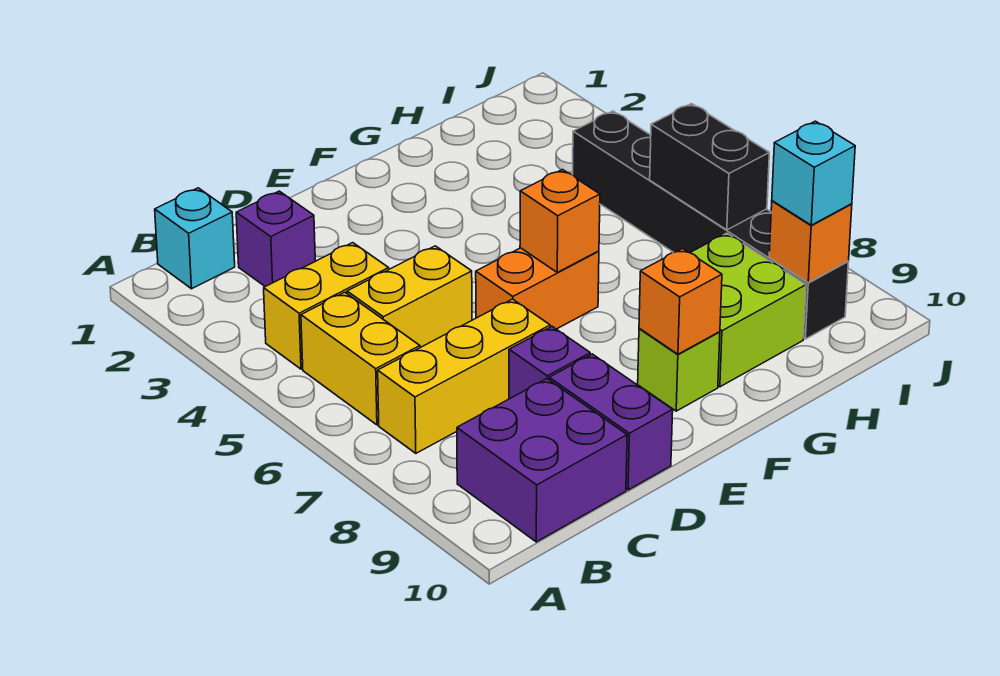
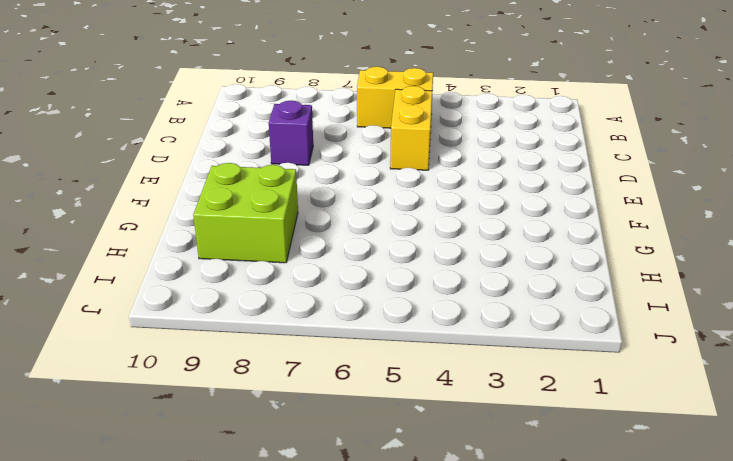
none -> cyan brick B1 level 1
none -> yellow brick B4:C4 level 1
none -> yellow brick B7:D7 level 1

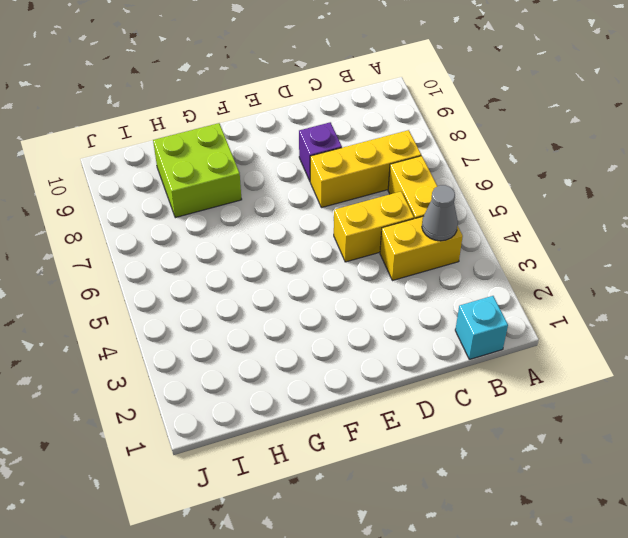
grey cone B4 level 2 -> none
none -> purple brick B9:C10 level 1
none -> purple brick C2 level 1
none -> purple brick D9:D10 level 1

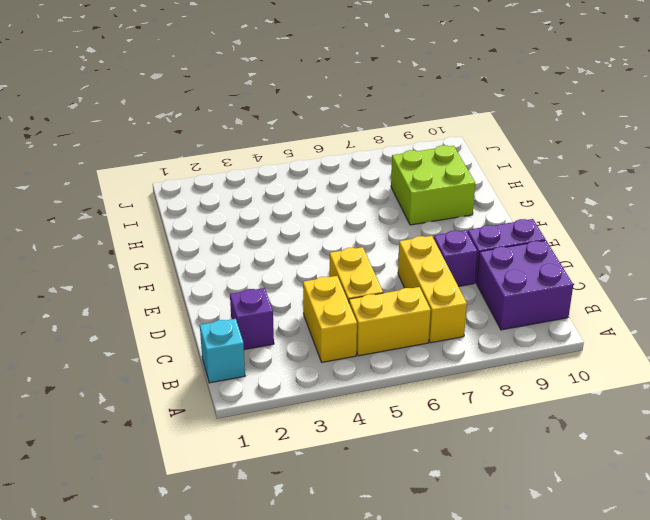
none -> orange brick E6:F6 level 1
none -> lime brick F9 level 1
none -> black brick I4:I9 level 1

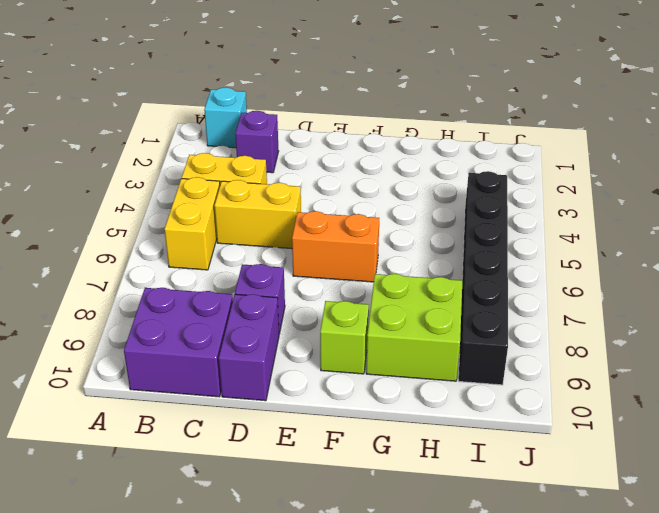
none -> yellow brick B7:D7 level 1
none -> orange brick F6 level 2
none -> orange brick F9 level 2

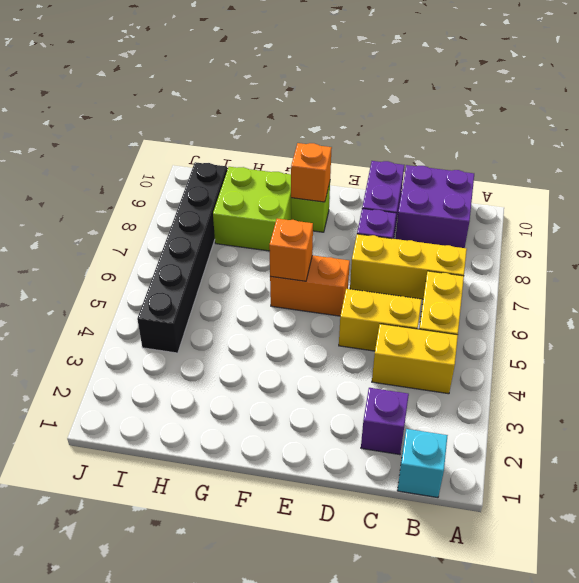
none -> black brick I6:I7 level 2
none -> orange brick I9 level 2
none -> cyan brick I9 level 3

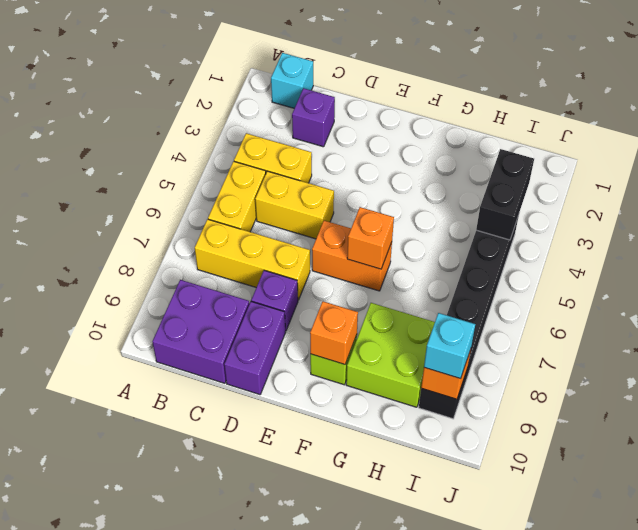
black brick I3:I4 level 2 -> black brick I6:I7 level 2

